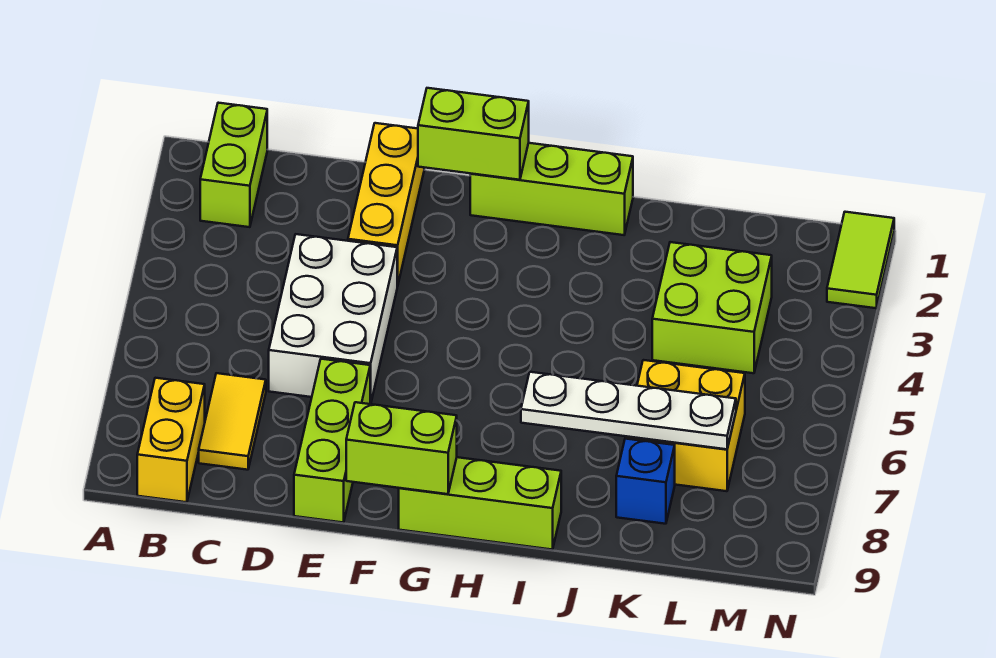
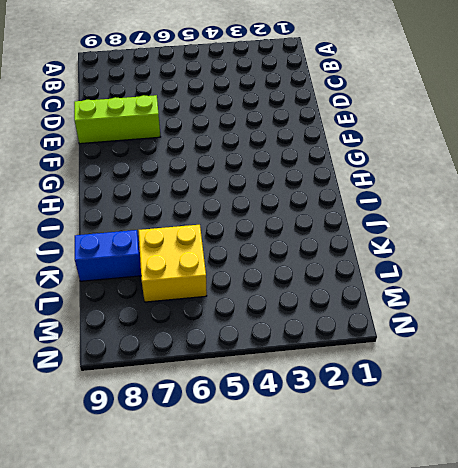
blue brick K8:K9 level 1 -> blue brick K8 level 1
none -> lime brick B1:B2 level 1
none -> yellow brick B8:B9 level 1
none -> yellow tile C7:C8 level 1

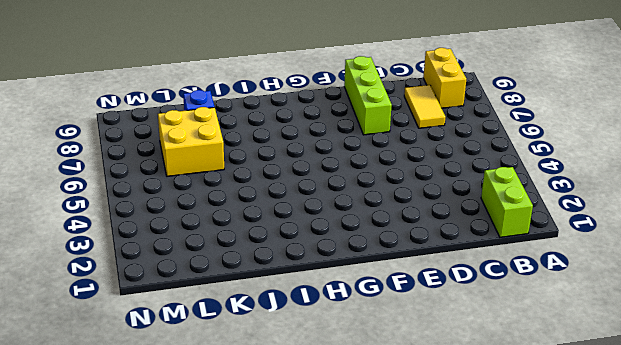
none -> white brick D4:E6 level 1
none -> yellow brick E1:E3 level 1
none -> lime brick G1:I1 level 1

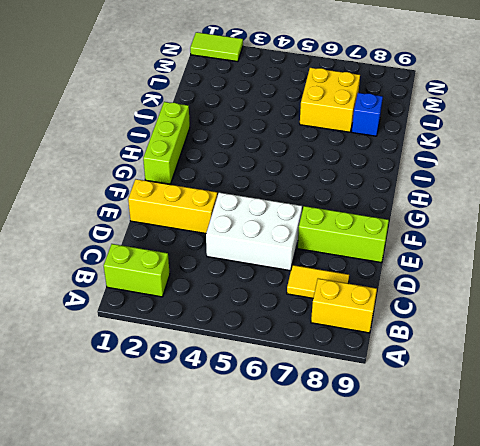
none -> lime brick G9:I9 level 1
none -> lime brick K3:L4 level 1
none -> lime brick F1:G1 level 2

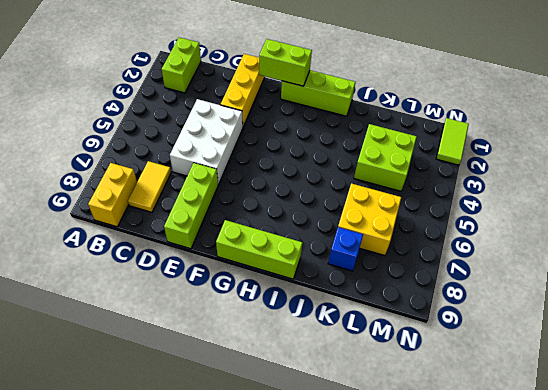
none -> lime brick F9:G9 level 2
none -> white plate I7:L7 level 2

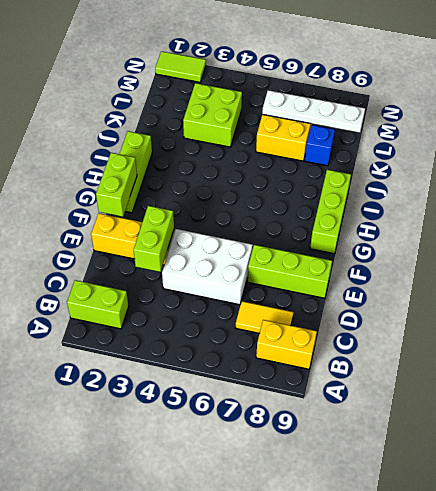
lime brick D3:E3 level 2 -> lime brick F9:G9 level 2
white plate L6:L9 level 2 -> white plate I7:L7 level 2

